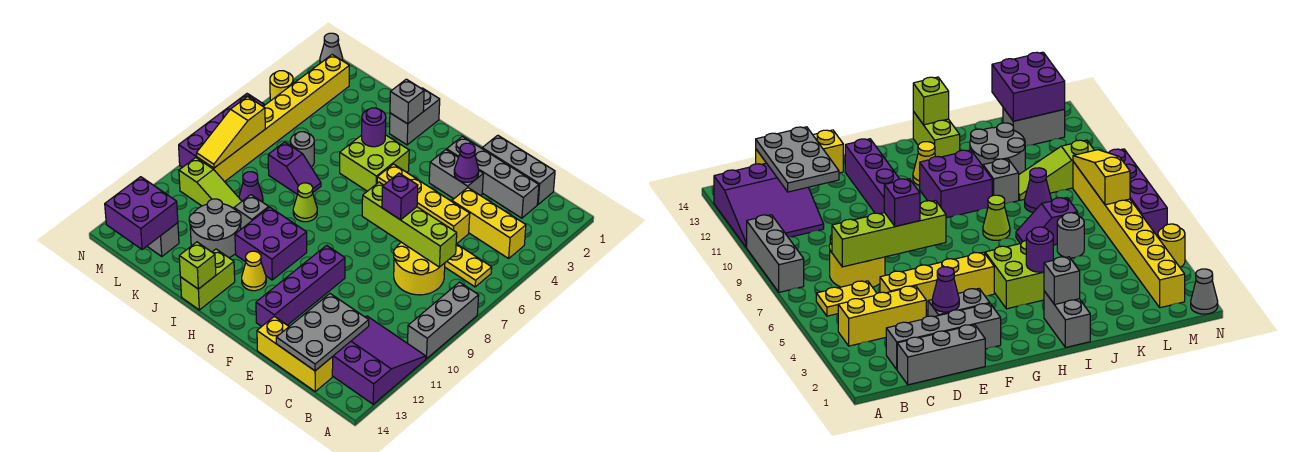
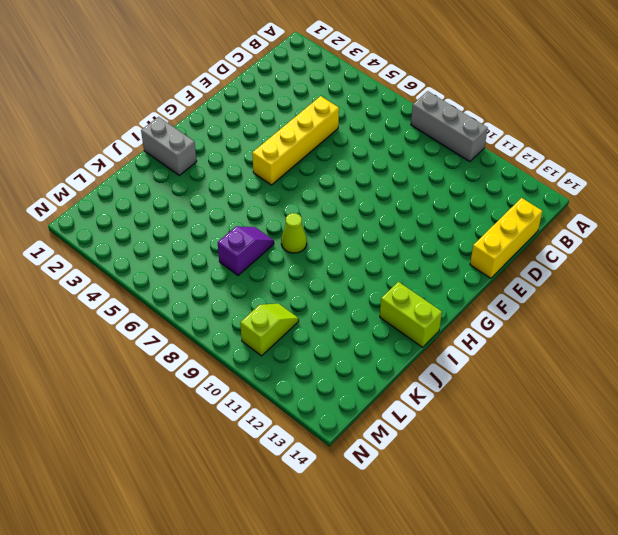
lime slope L10:M10 level 1 top M -> lime slope K10:M10 level 1 top M
none -> purple slope A11:C13 level 1 top 13
none -> yellow brick B4:D4 level 1
none -> yellow plate B6:C6 level 1
none -> grey brick C1:E1 level 1

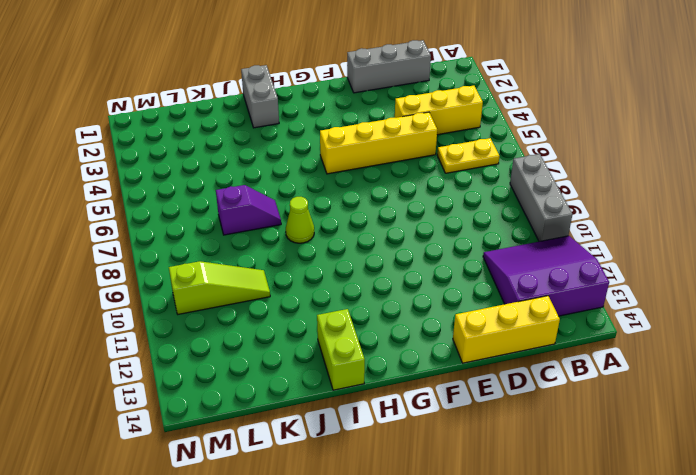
none -> grey brick C2:F2 level 1
none -> yellow round brick C7:D8 level 1
none -> grey brick E3:F3 level 1
none -> purple brick F10:F13 level 1

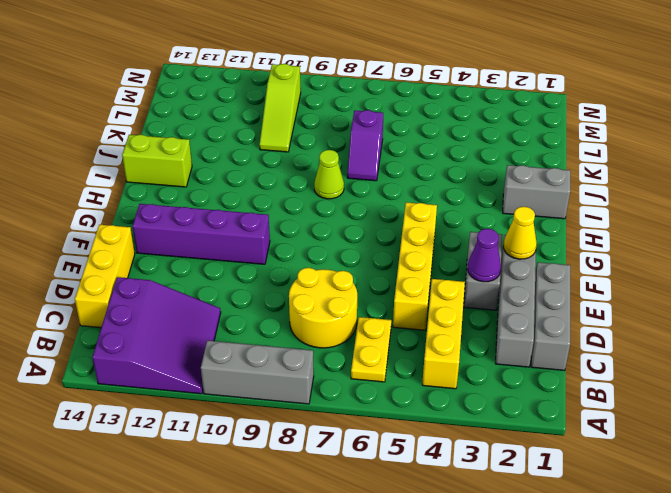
yellow cone F2 level 2 -> yellow cone H12 level 1
none -> lime brick H4:I5 level 1
none -> purple brick H10:I11 level 1
none -> grey brick J10 level 1
none -> grey round brick J11:K12 level 1

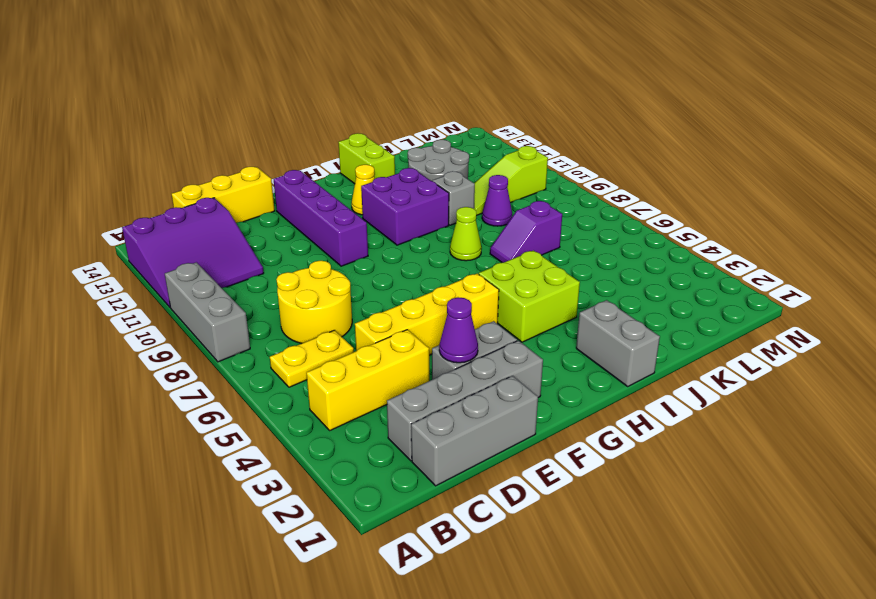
none -> grey round brick K6 level 1
none -> grey brick L13:M13 level 1
none -> yellow brick M2:M9 level 1
none -> grey cone N1 level 1

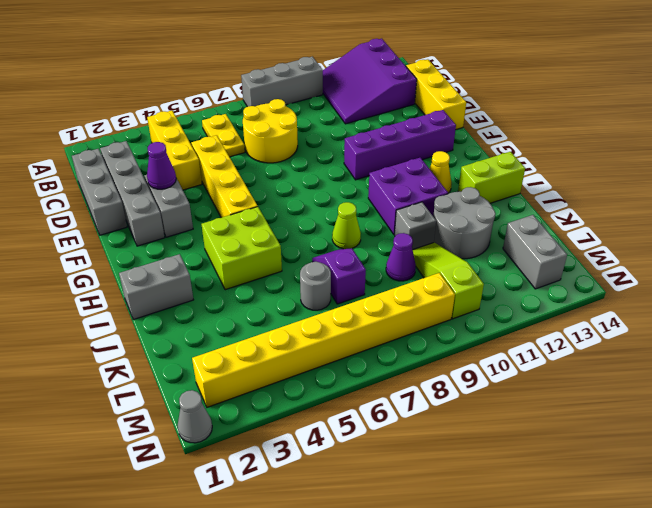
none -> yellow round brick N4 level 1
none -> purple brick N6:N9 level 1
none -> lime brick C7:F7 level 2
none -> grey plate C12:D14 level 2

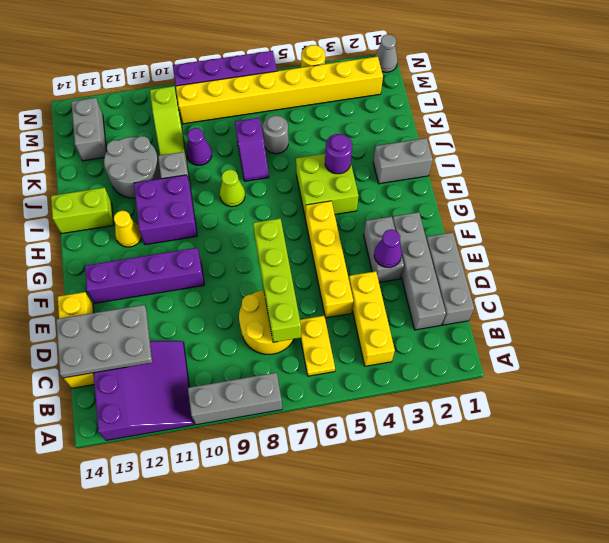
none -> grey brick I2 level 2
none -> lime brick I14 level 2
none -> purple brick L13:M14 level 2
none -> yellow slope M7:M9 level 2 top 7

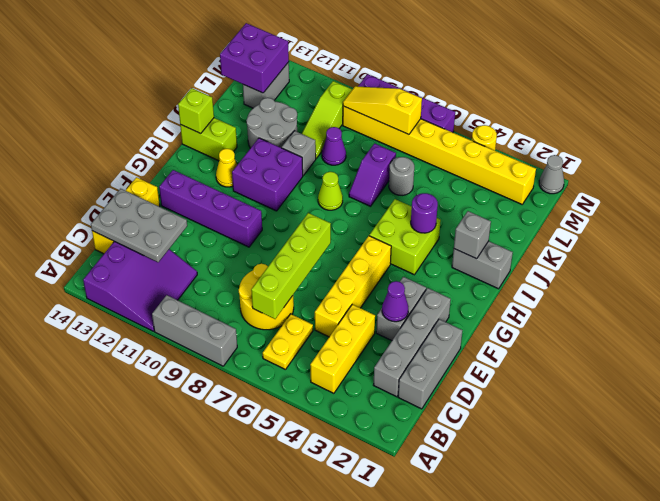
none -> purple brick E7 level 3

